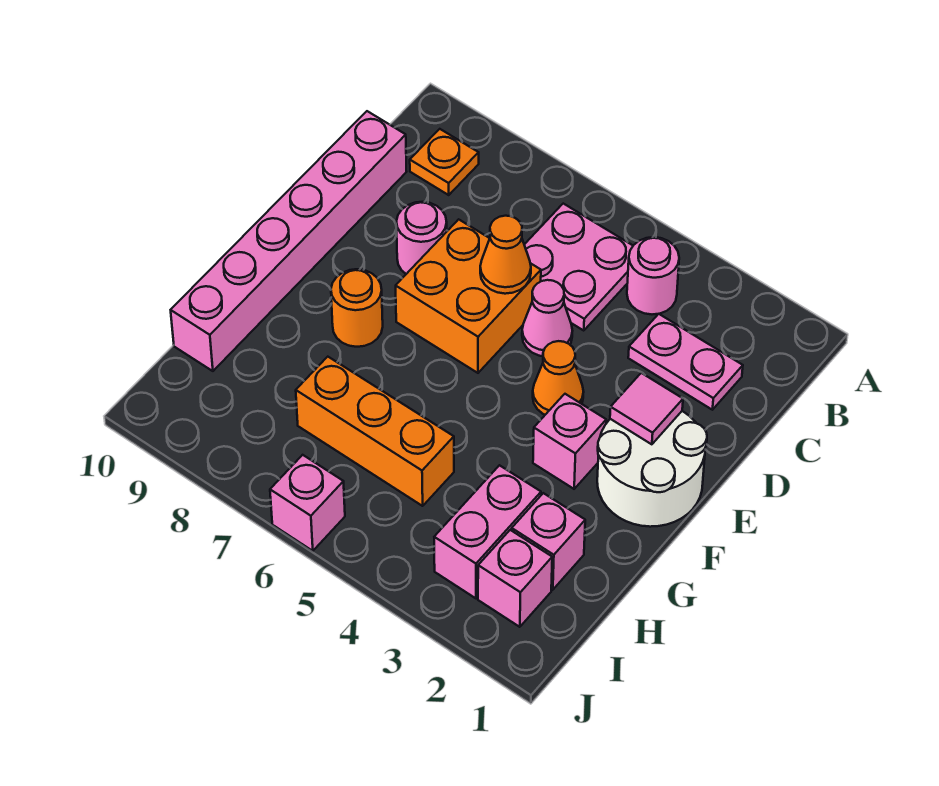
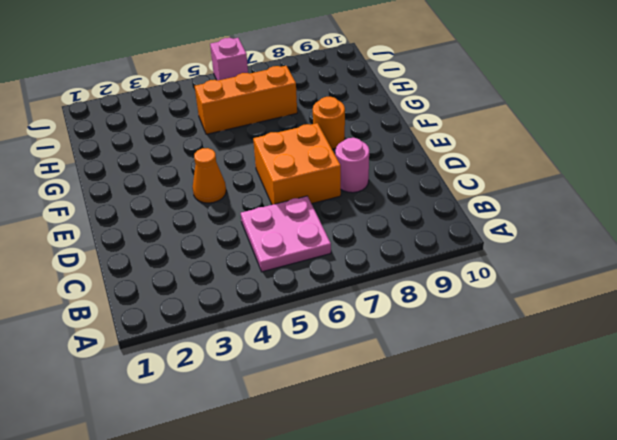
none -> pink round brick B4 level 1
none -> orange plate B9 level 1
none -> pink plate C2:C3 level 1

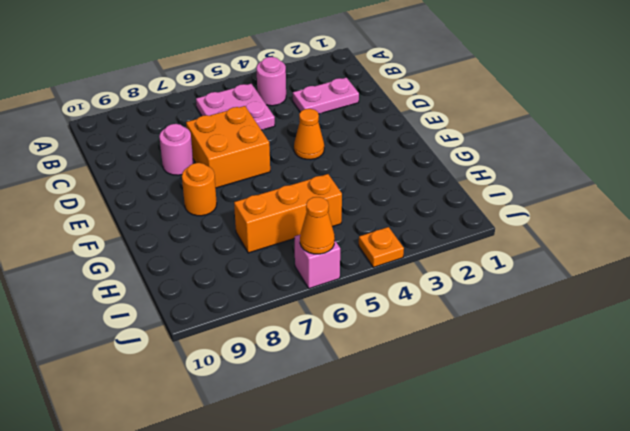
orange plate J4 level 1 -> orange plate B9 level 1
orange cone J6 level 2 -> orange cone D6 level 2
none -> pink brick C10:H10 level 1
none -> pink cone D5 level 1
none -> white round brick E1:F2 level 1

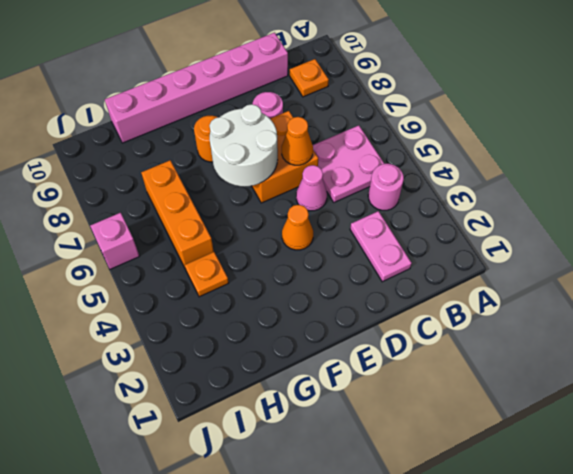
white round brick E6:F7 level 2 -> white round brick E1:F2 level 1
orange plate H4 level 1 -> none
none -> pink brick F3 level 1
none -> pink brick H2 level 1
none -> pink brick H3:I3 level 1

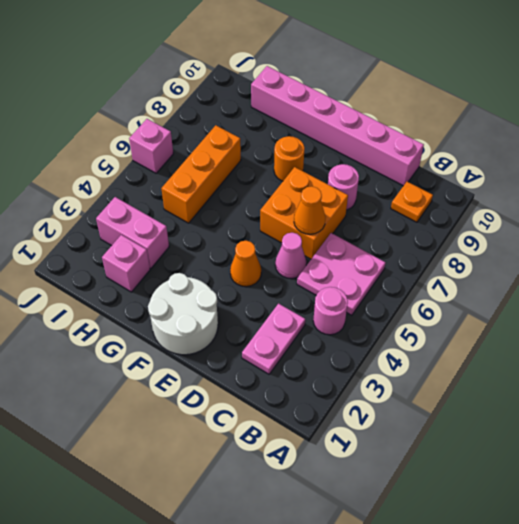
none -> pink brick F3 level 1
none -> pink brick I2 level 1
none -> pink tile E2 level 2

